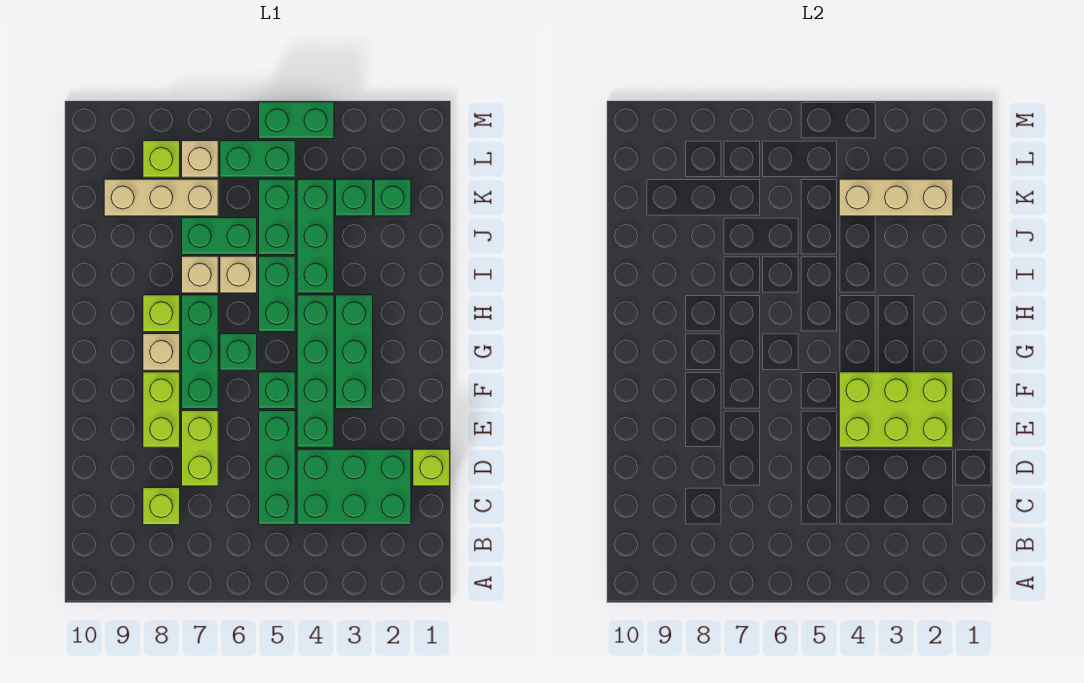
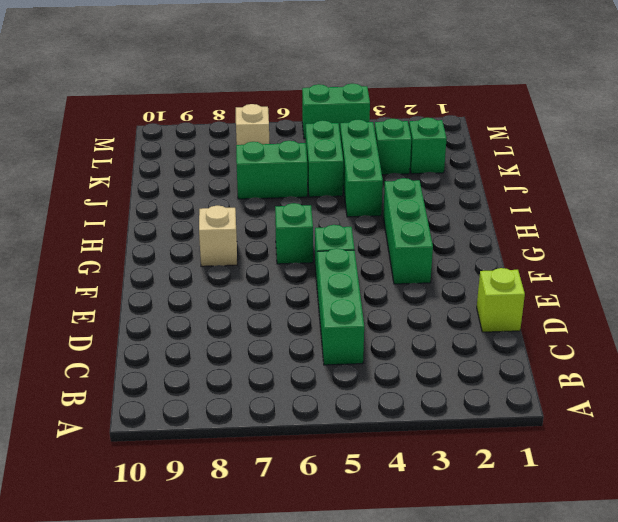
none -> green brick C2:D4 level 1
none -> lime brick C8 level 1
none -> lime brick D7:E7 level 1

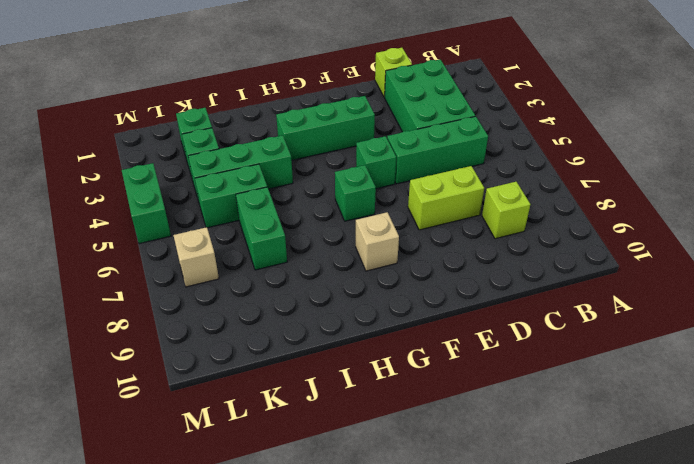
none -> green brick E4:H4 level 1
none -> lime brick E8:F8 level 1
none -> green brick F7:H7 level 1

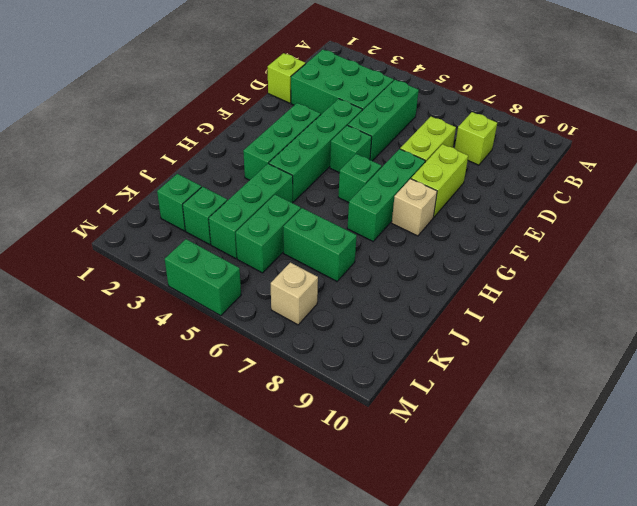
none -> green brick H5:I5 level 1
none -> lime brick H8 level 1
none -> tan brick I6 level 1

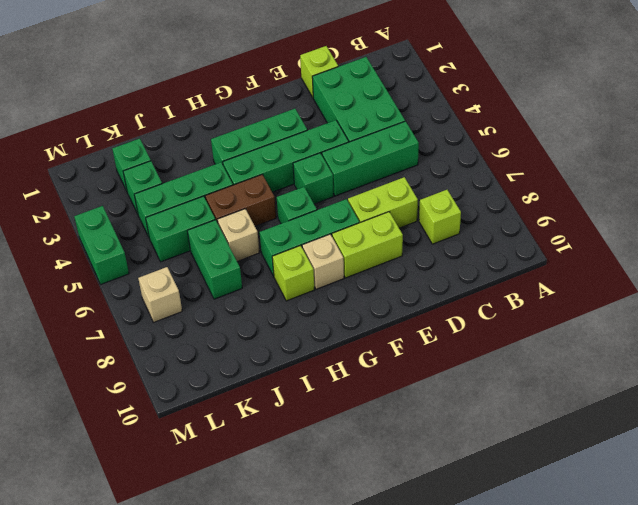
brown brick H5:I5 level 1 -> green brick H5:I5 level 1
none -> tan brick I7 level 1
none -> tan brick K7:K9 level 1
none -> green brick L5:L6 level 1

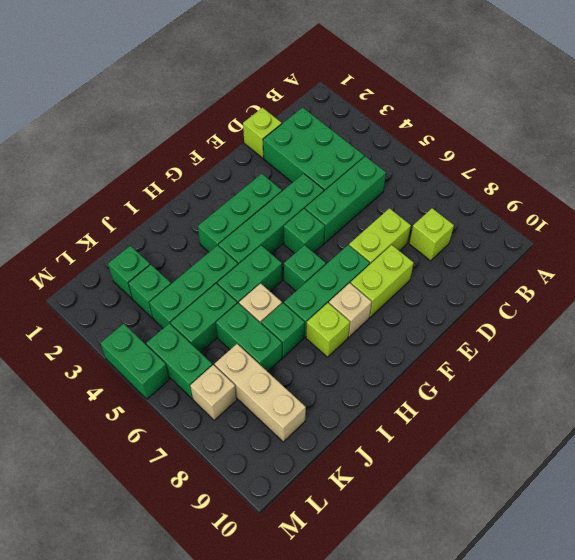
green brick I7 level 1 -> tan brick I7 level 1
none -> lime brick L8 level 1
none -> lime brick E2:F4 level 2
none -> tan brick K2:K4 level 2

